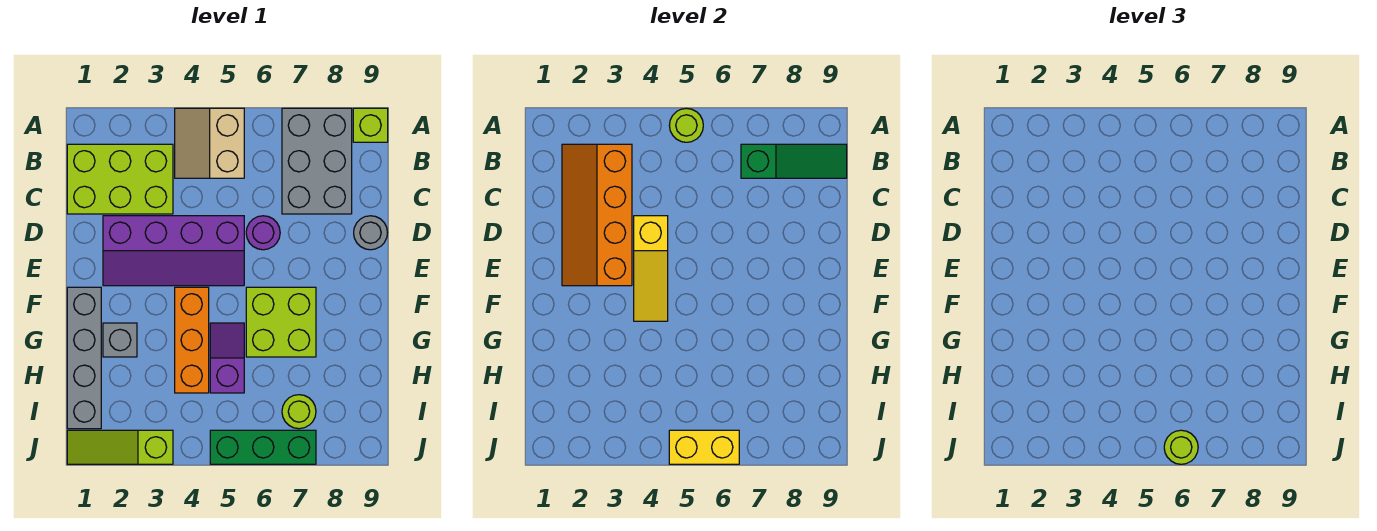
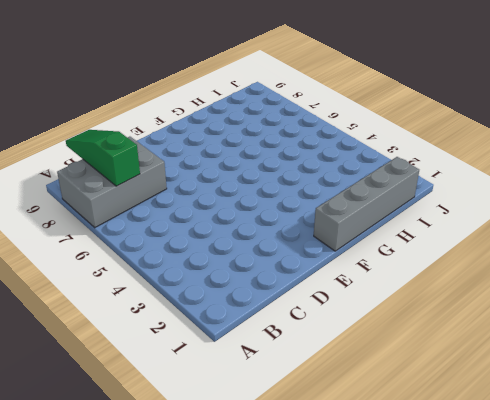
none -> tan slope A4:B5 level 1 top 5
none -> lime brick A9 level 1
none -> lime brick B1:C3 level 1

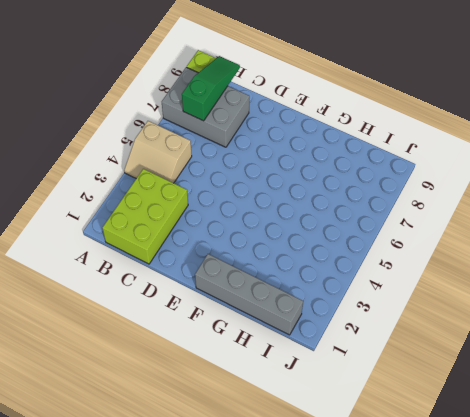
none -> purple slope D2:E5 level 1 top D
none -> purple round brick D6 level 1
none -> grey round brick D9 level 1

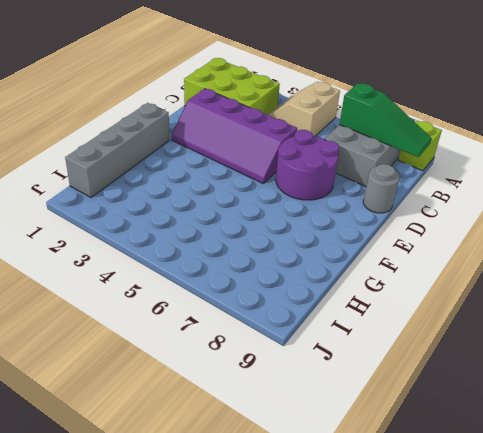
purple round brick D6:E7 level 1 -> purple round brick D6 level 1
none -> orange brick F4:H4 level 1
none -> lime brick F6:G7 level 1
none -> grey brick G2 level 1

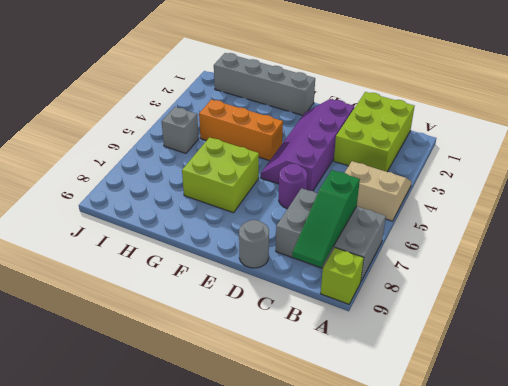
grey brick I5 level 1 -> grey brick G2 level 1
none -> purple slope G5:H5 level 1 top H
none -> lime round brick I7 level 1
none -> lime slope J1:J3 level 1 top 3

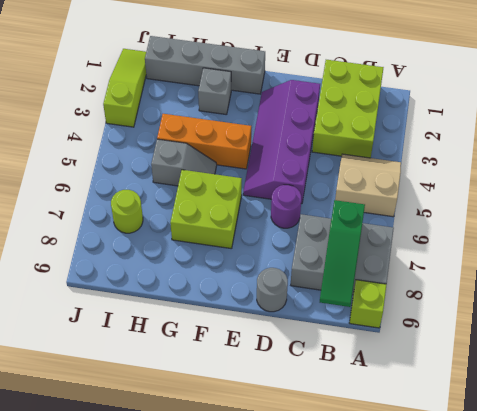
grey slope G5:H5 level 1 top H -> purple slope G5:H5 level 1 top H
none -> green brick J5:J7 level 1
none -> lime round brick A5 level 2
none -> orange slope B2:E3 level 2 top 3

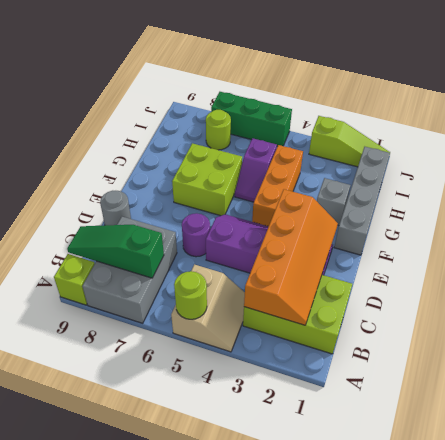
none -> yellow slope D4:F4 level 2 top D
none -> yellow brick J5:J6 level 2
none -> lime round brick J6 level 3

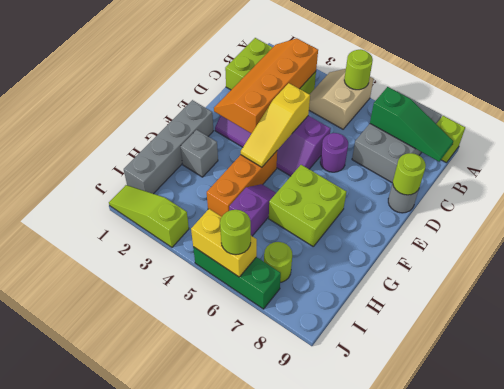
lime round brick D9 level 2 -> none

